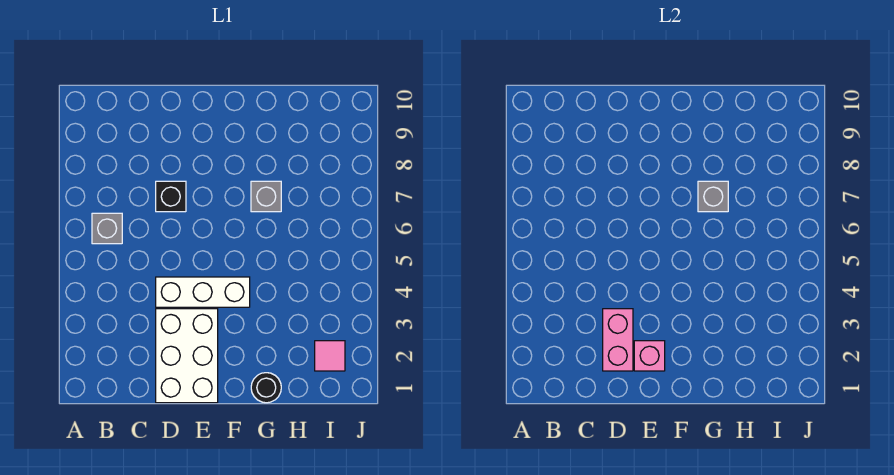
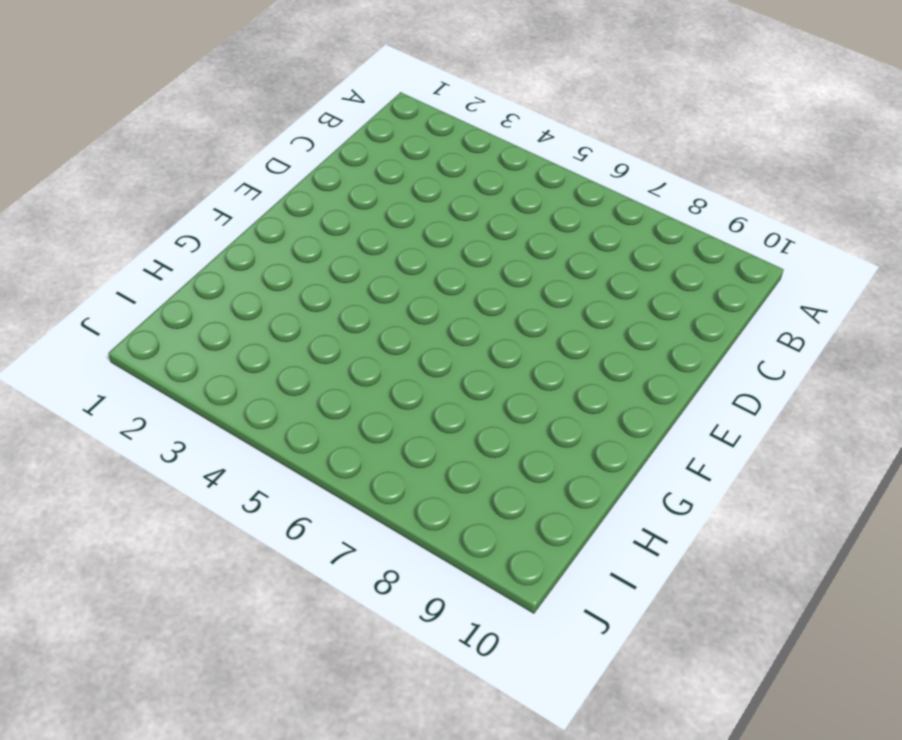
none -> grey brick B6 level 1
none -> white brick D1:E3 level 1

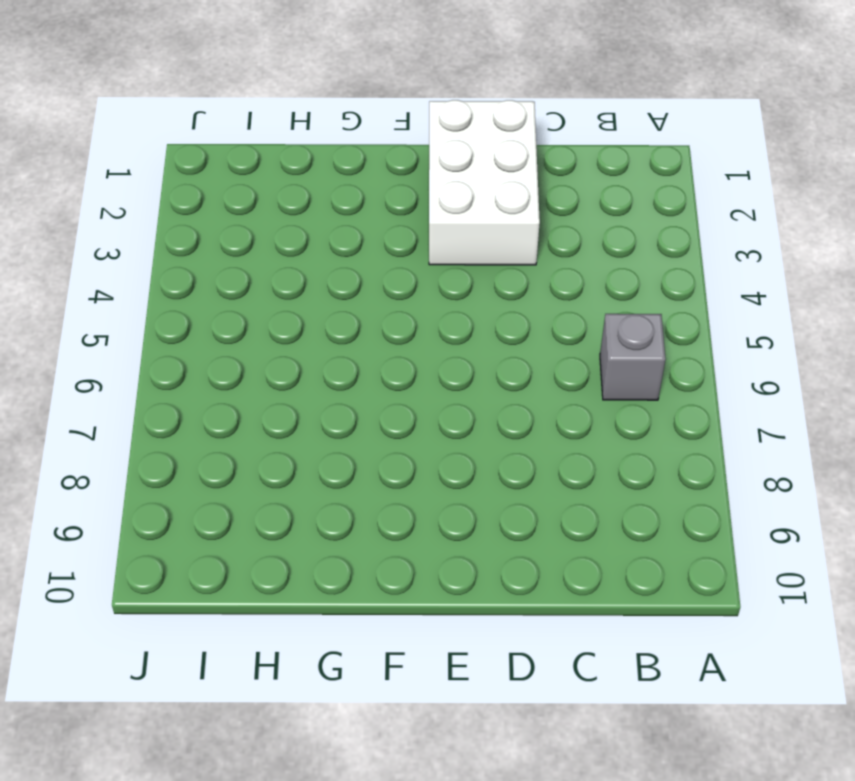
none -> white brick D4:F4 level 1
none -> black brick D7 level 1

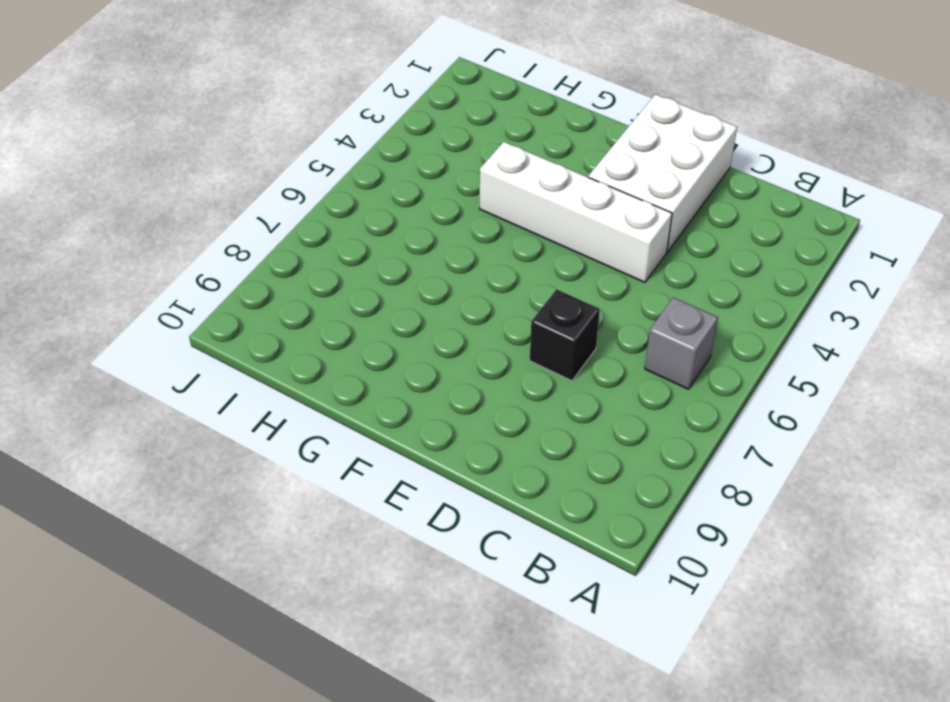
white brick D4:G4 level 1 -> white brick D4:F4 level 1
none -> black round brick G1 level 1
none -> grey brick G7 level 1

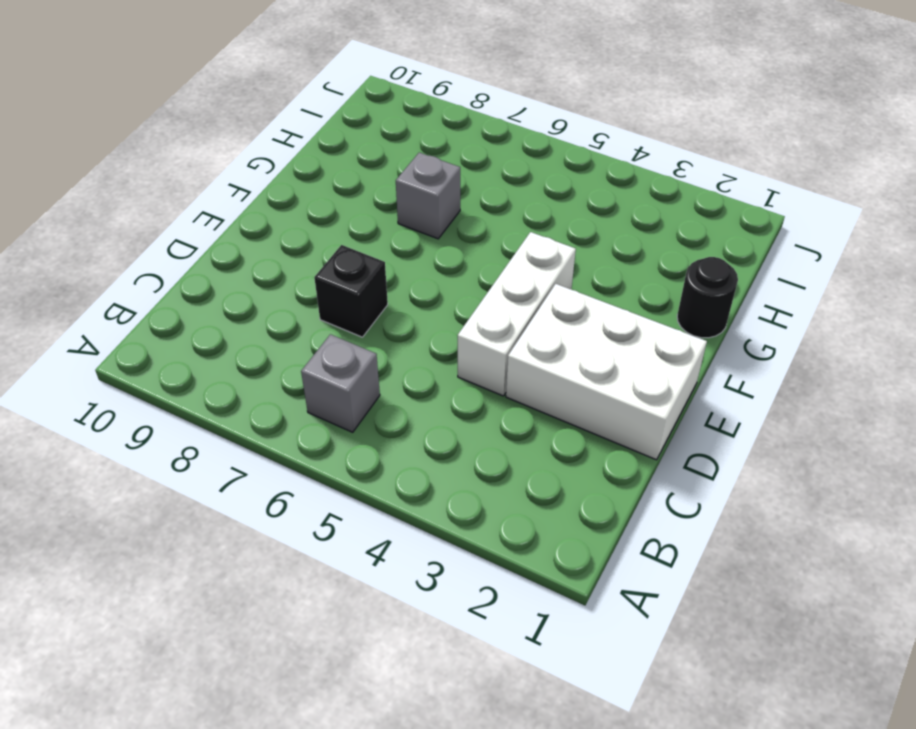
none -> pink tile I2 level 1
none -> pink brick D2:D3 level 2

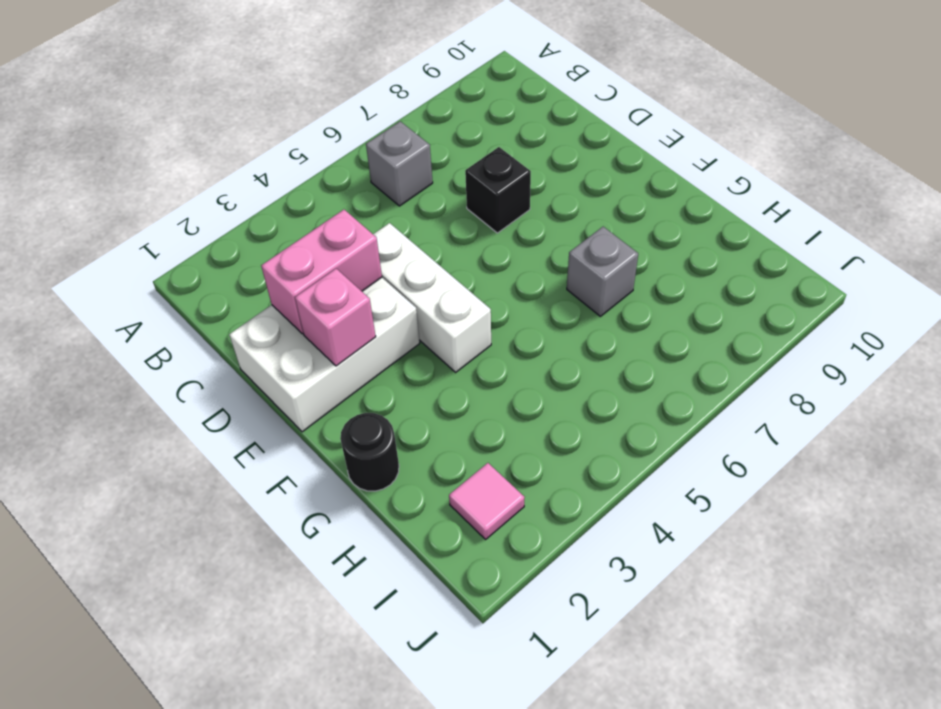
none -> grey brick G7 level 2

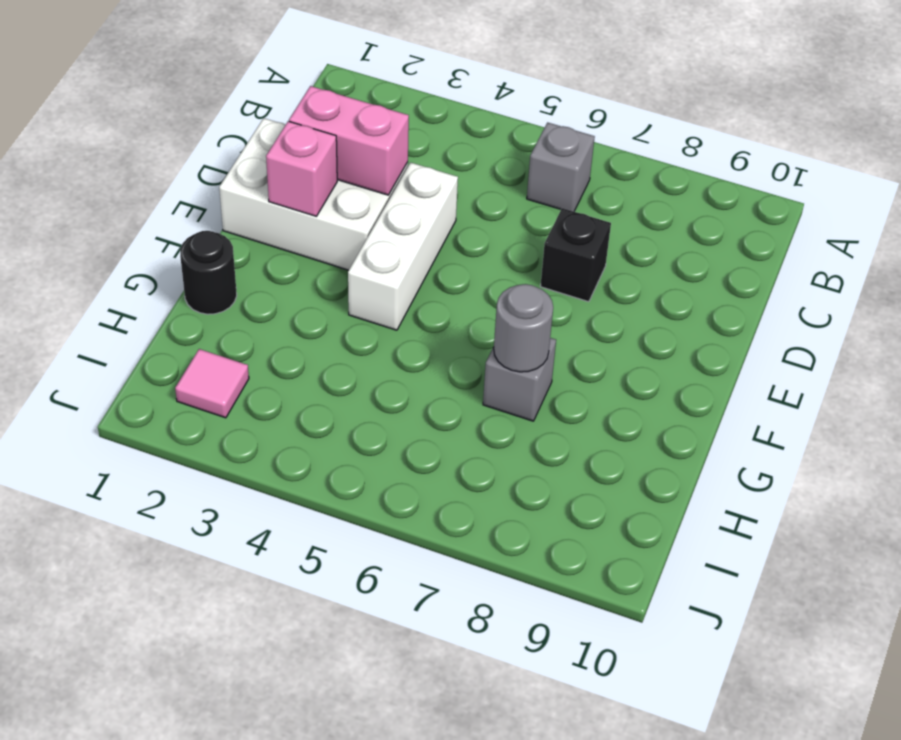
grey round brick G7 level 2 -> grey brick G7 level 2

